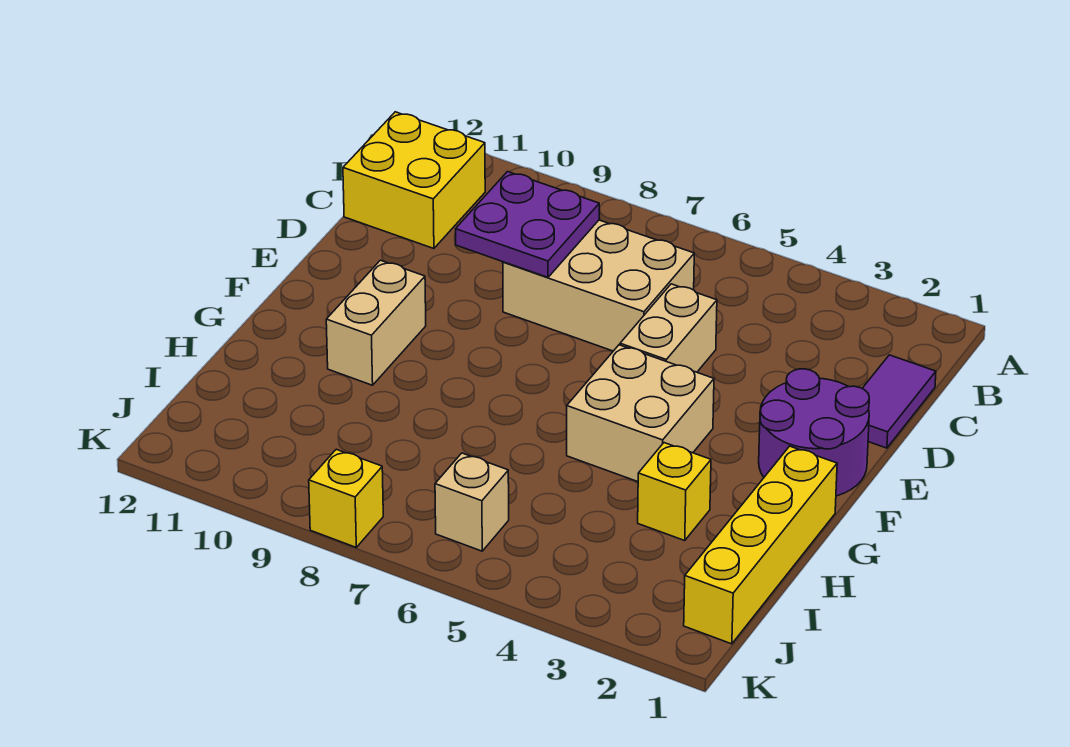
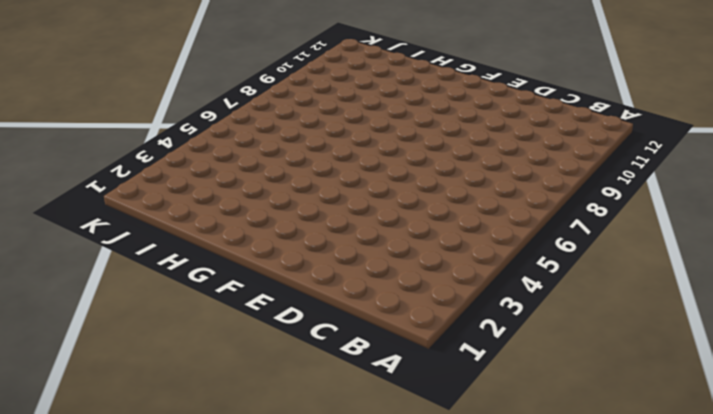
none -> yellow brick B11:C12 level 1
none -> purple tile C1:D1 level 1
none -> tan brick C6:D8 level 1

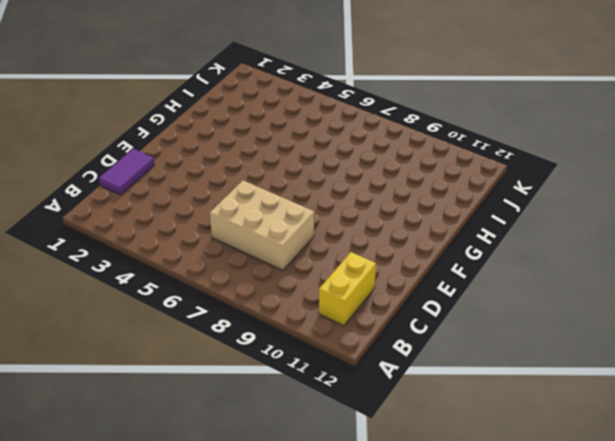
yellow brick B11:C11 level 1 -> yellow brick B11:C12 level 1
none -> tan brick D5:E5 level 1
none -> purple round brick E1:F2 level 1
none -> tan brick F4:G5 level 1

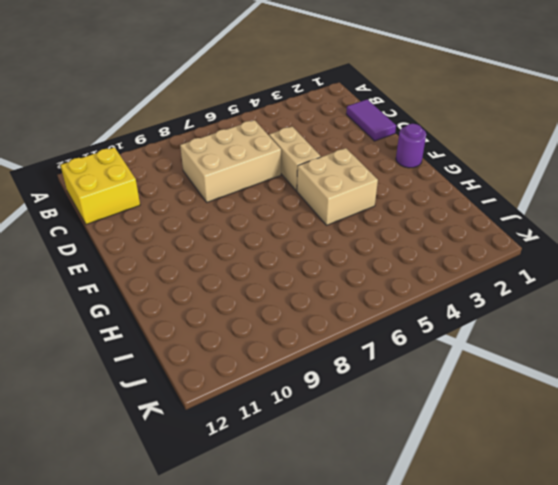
purple round brick F1 level 1 -> purple round brick E1:F2 level 1
none -> tan brick F10:G10 level 1
none -> yellow brick G1:J1 level 1
none -> yellow brick H3 level 1

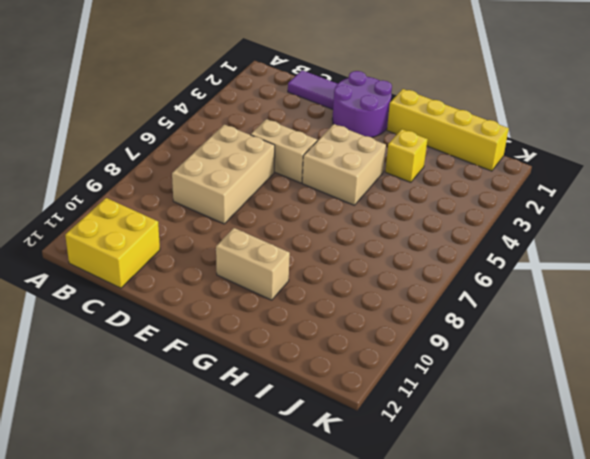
none -> tan brick J6 level 1
none -> yellow brick K8 level 1
none -> purple plate C8:D9 level 2

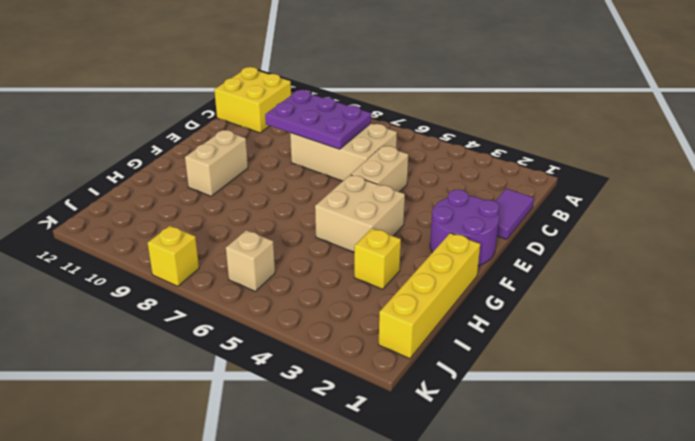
purple plate C7:D9 level 2 -> purple plate C8:D9 level 2

